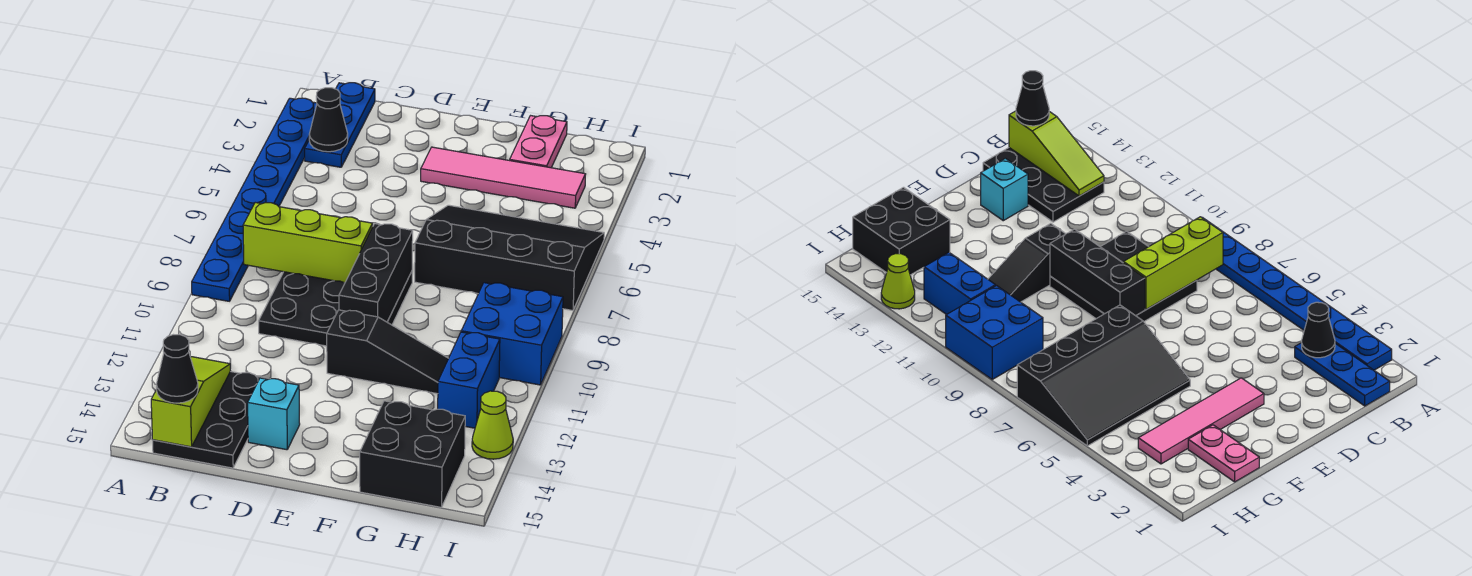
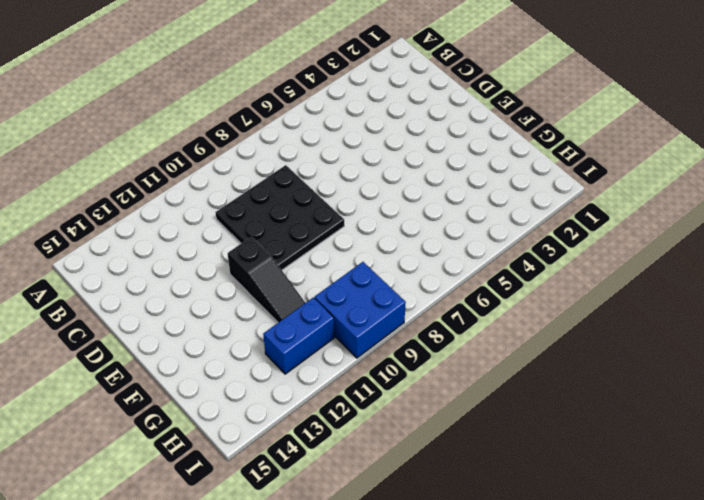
none -> blue plate A2:A9 level 1
none -> blue plate B1:B3 level 1
none -> black plate B13:C15 level 1

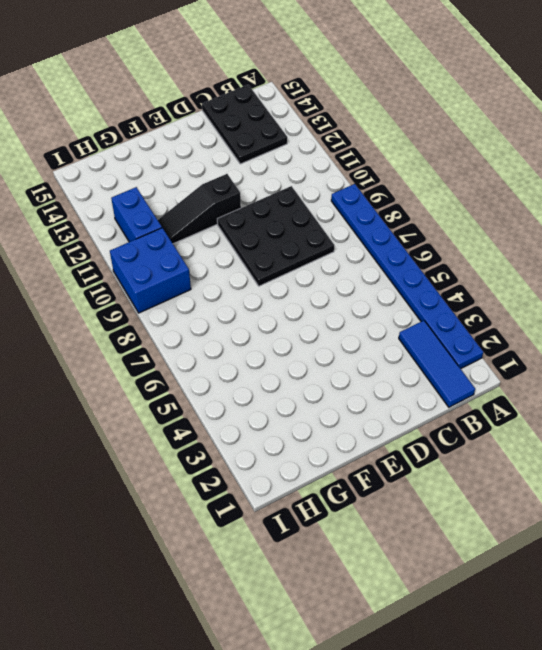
blue tile B1:B3 level 1 -> blue plate B1:B3 level 1
none -> cyan brick D14 level 1
none -> pink tile E3:H3 level 1
none -> black slope F5:I7 level 1 top 7

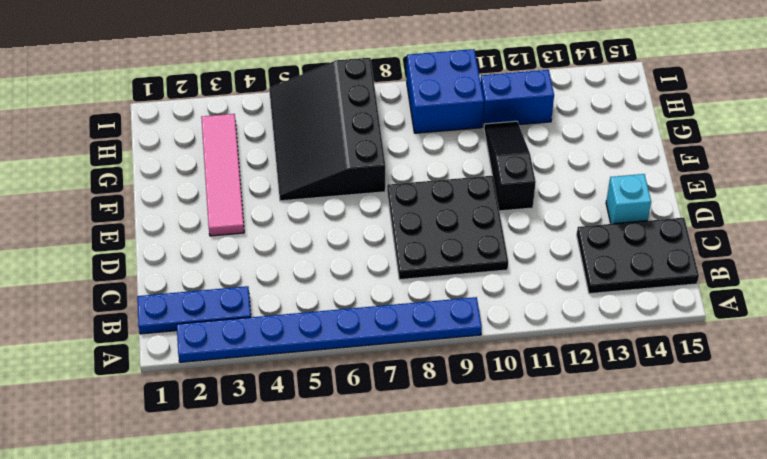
none -> pink plate G1:G2 level 1
none -> black brick G14:H15 level 1
none -> lime cone I13 level 1

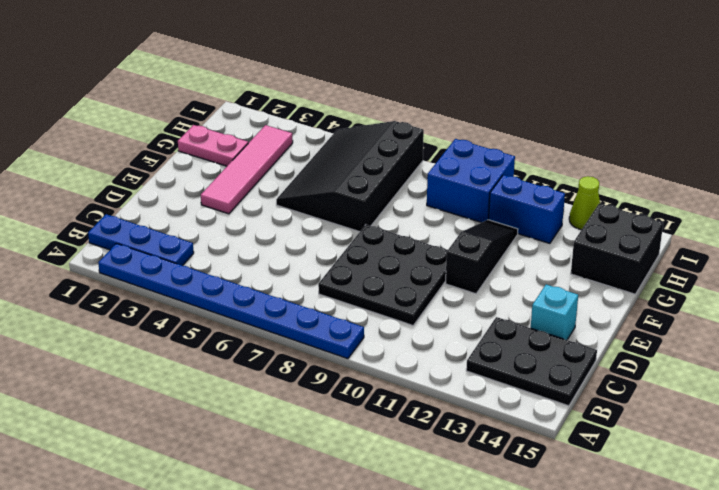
none -> black cone B3 level 2
none -> lime brick B8:D8 level 2
none -> lime slope B13:B15 level 2 top 15

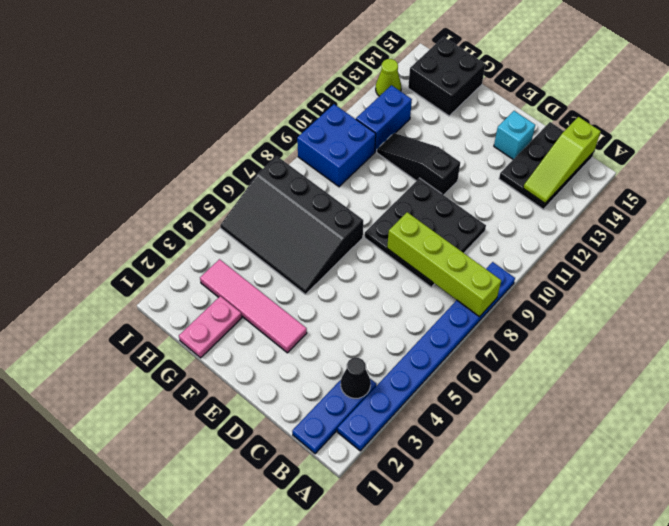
lime brick A8:D8 level 2 -> lime brick B8:D8 level 2
none -> black brick E8:E10 level 2
none -> black cone B15 level 3

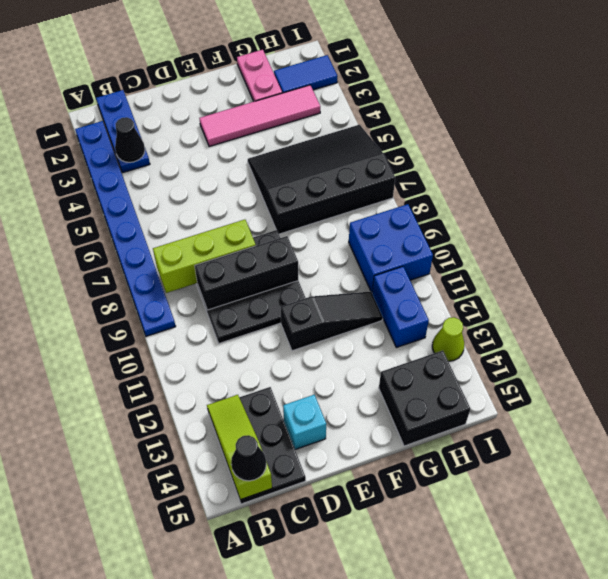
black brick C9:E9 level 2 -> black brick E8:E10 level 2
blue tile H2:I2 level 1 -> none

